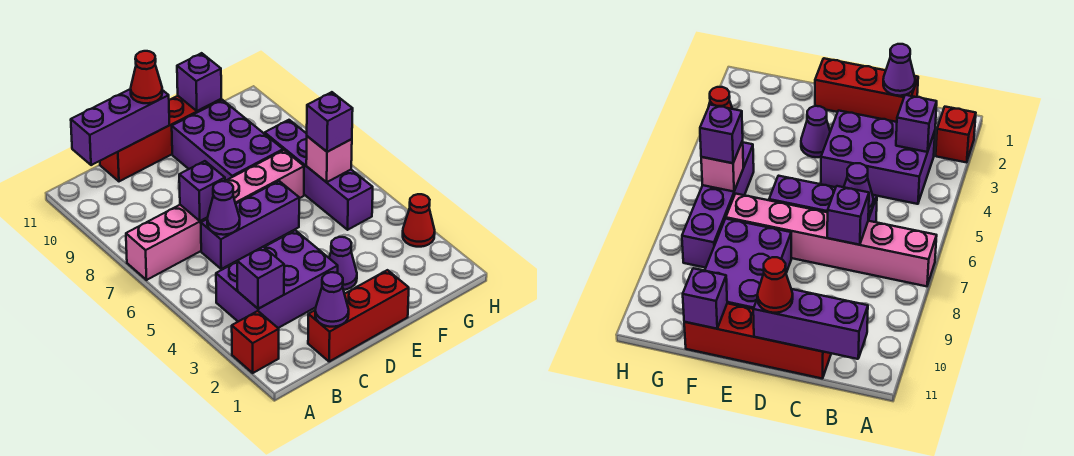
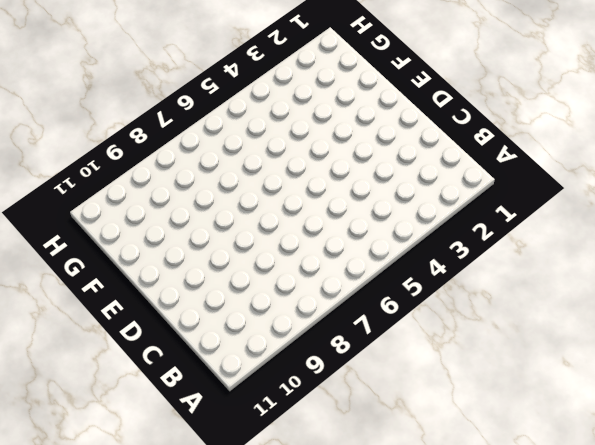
none -> red brick A2 level 1
none -> pink brick A7:F7 level 1
none -> purple brick B3:D4 level 1

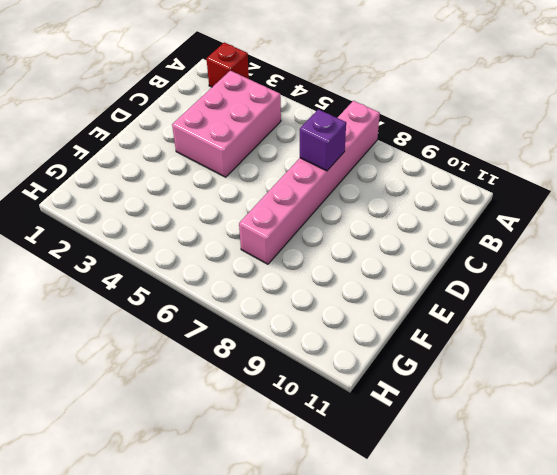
pink brick B3:D4 level 1 -> purple brick B3:D4 level 1
none -> red brick C1:E1 level 1
none -> purple brick C6:E6 level 1
none -> red brick C11:F11 level 1

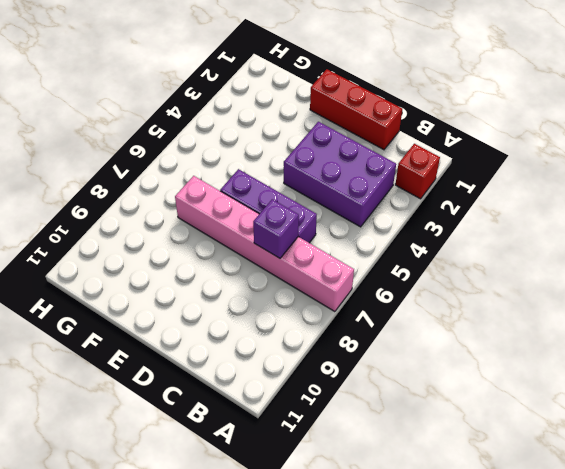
none -> red brick C11:F11 level 1
none -> purple cone E3 level 1
none -> purple brick E8:F10 level 1

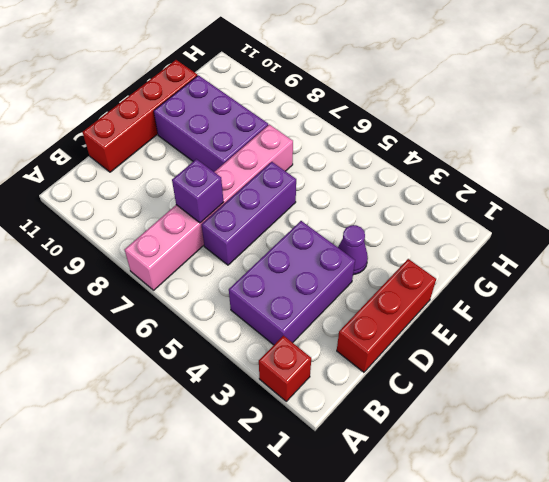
none -> purple brick G5:G8 level 1
none -> red cone H3 level 1
none -> purple brick B3 level 2

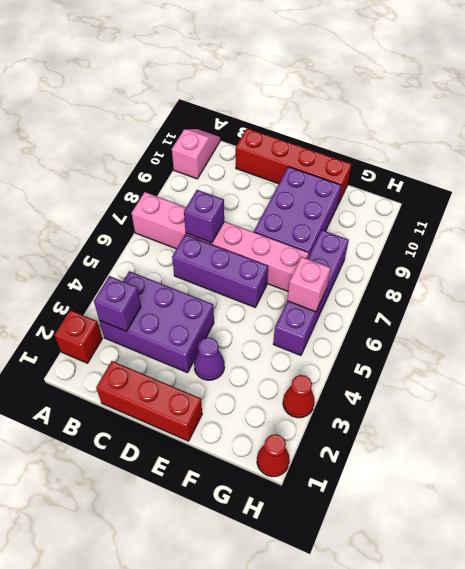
pink slope A10:A11 level 1 top 10 -> none
red cone H1 level 1 -> red cone D11 level 3
none -> purple brick B11:D11 level 2
none -> purple cone C1 level 2
none -> purple cone C6 level 2

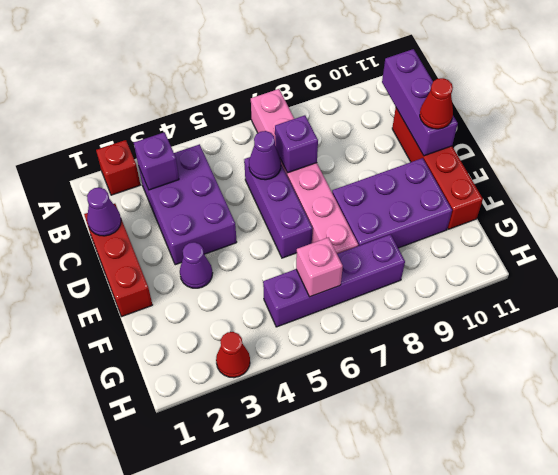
none -> purple brick F11 level 2
none -> purple brick G6 level 3

